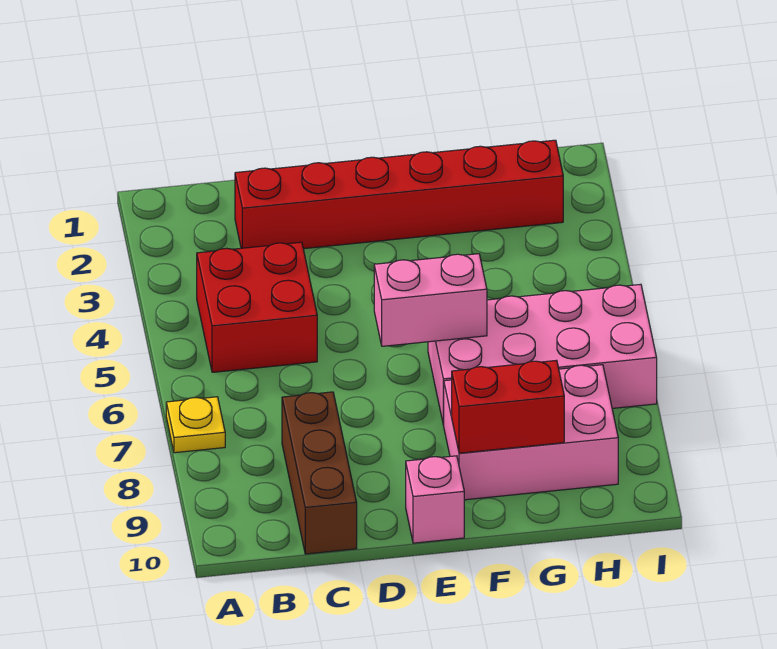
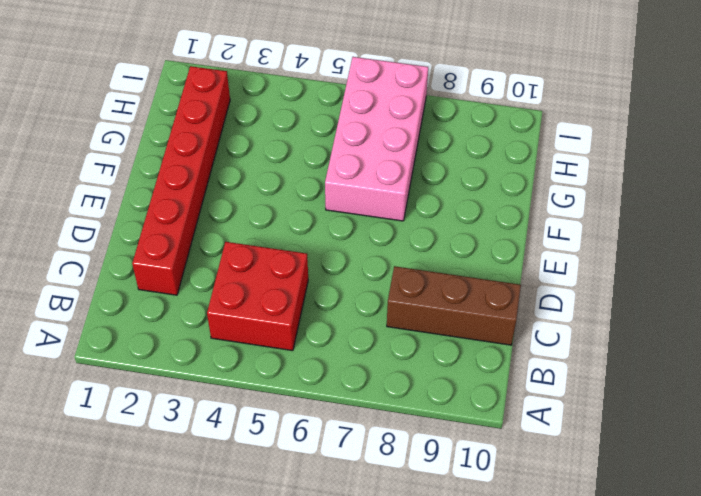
none -> yellow plate A7 level 1
none -> pink brick E10 level 1

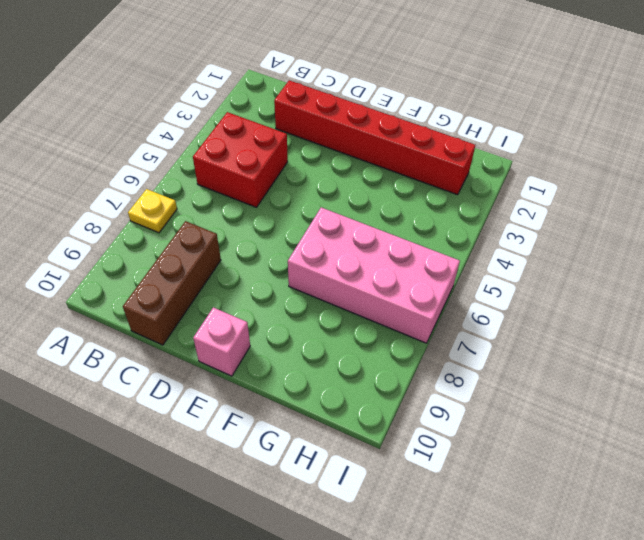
none -> pink brick F8:H9 level 1
none -> pink brick E6:F6 level 2

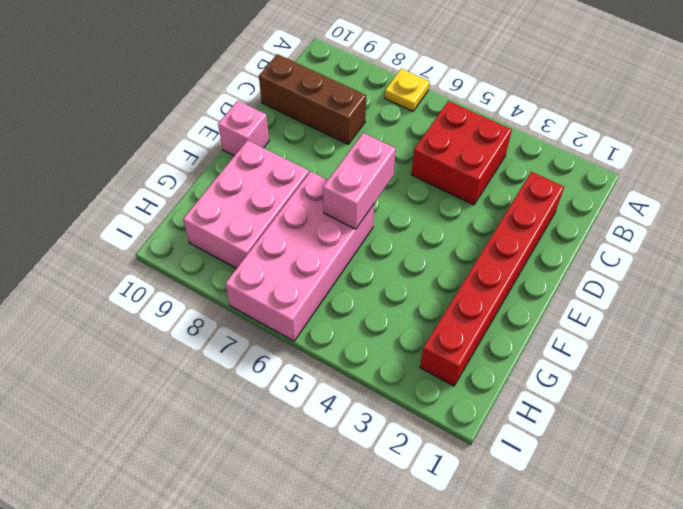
none -> red brick F9:G9 level 2

